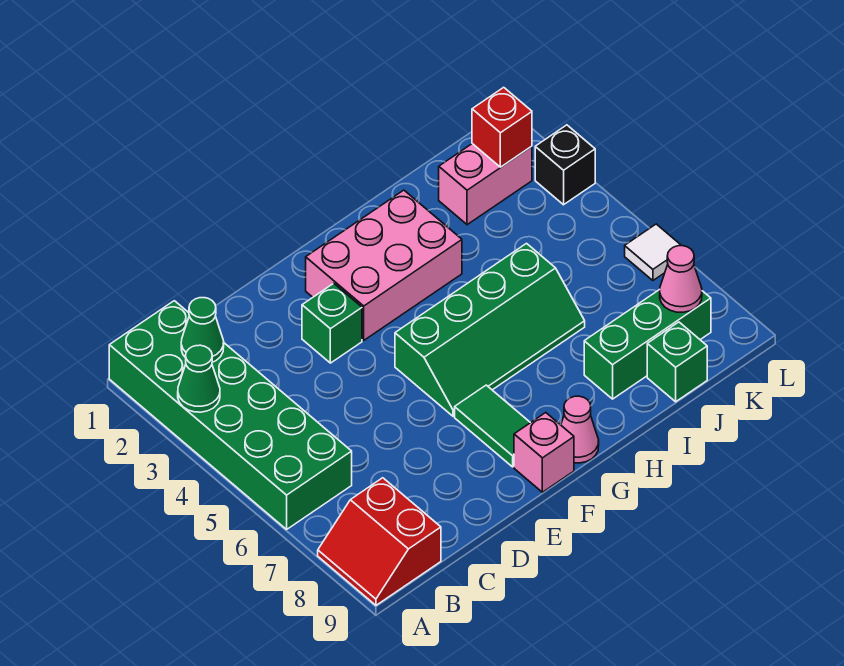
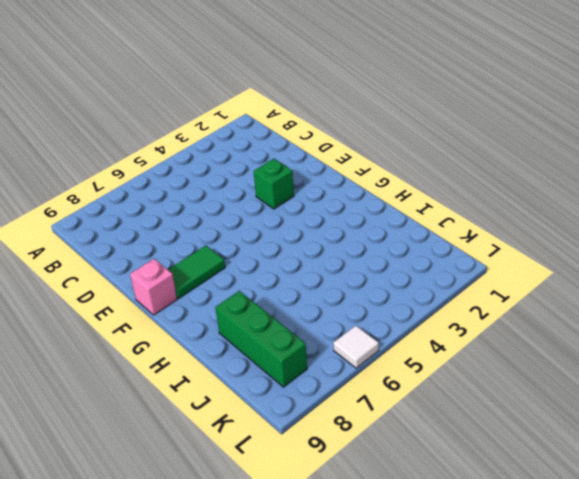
none -> green brick A1:B6 level 1
none -> red slope A8:B9 level 1 top B
none -> pink brick F2:H3 level 1

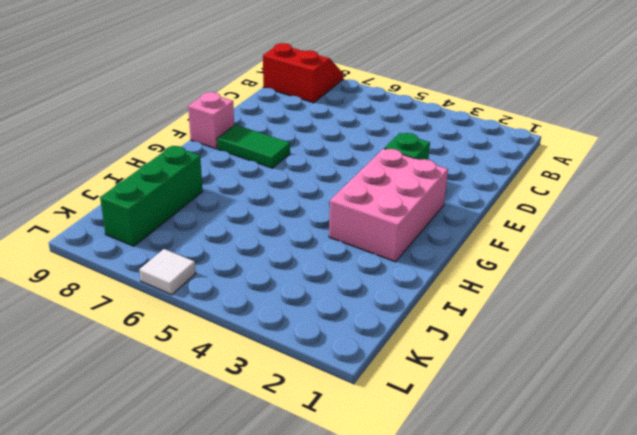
none -> green brick A1:B6 level 1
none -> green slope F5:I6 level 1 top 5
none -> pink cone G9 level 1

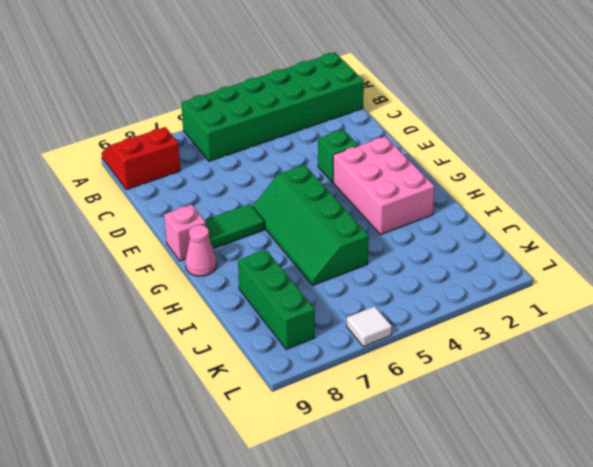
none -> pink brick J2:K2 level 1
none -> green brick J9 level 1
none -> black brick L3 level 1

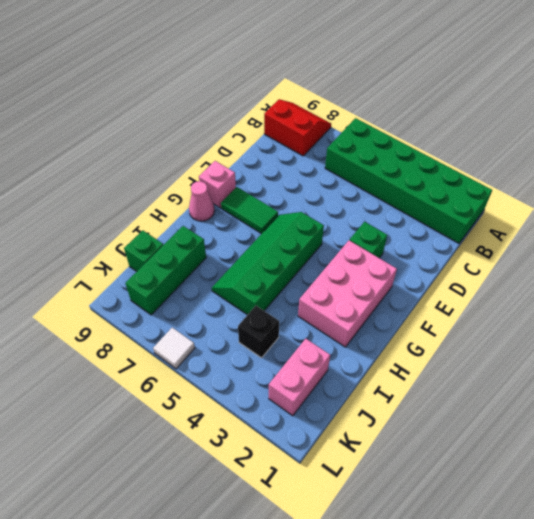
black brick J4 level 1 -> black brick L3 level 1
none -> green cone A3 level 2
none -> green cone B2 level 2
none -> red brick K2 level 2

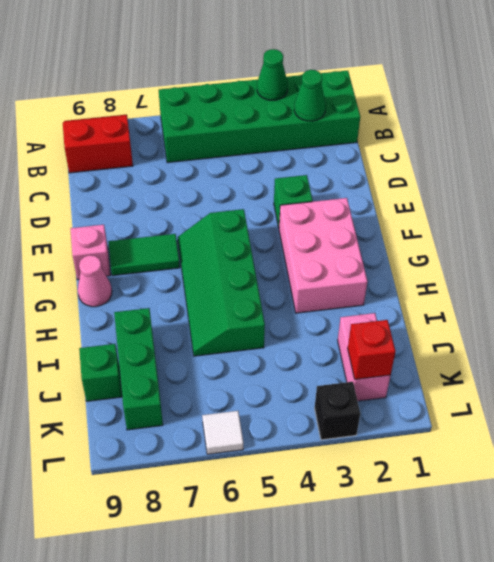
none -> pink cone K8 level 2

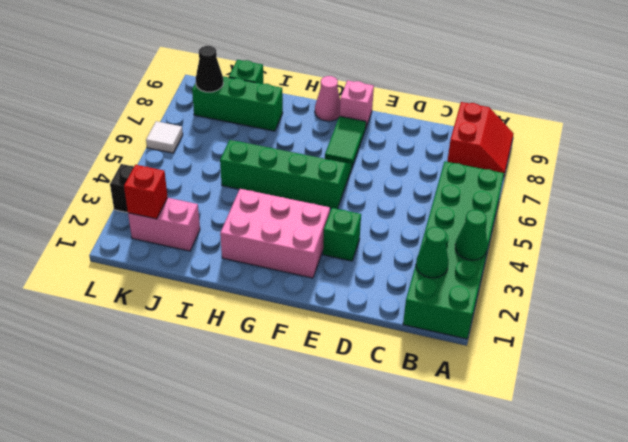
black cone K8 level 2 -> pink cone K8 level 2

